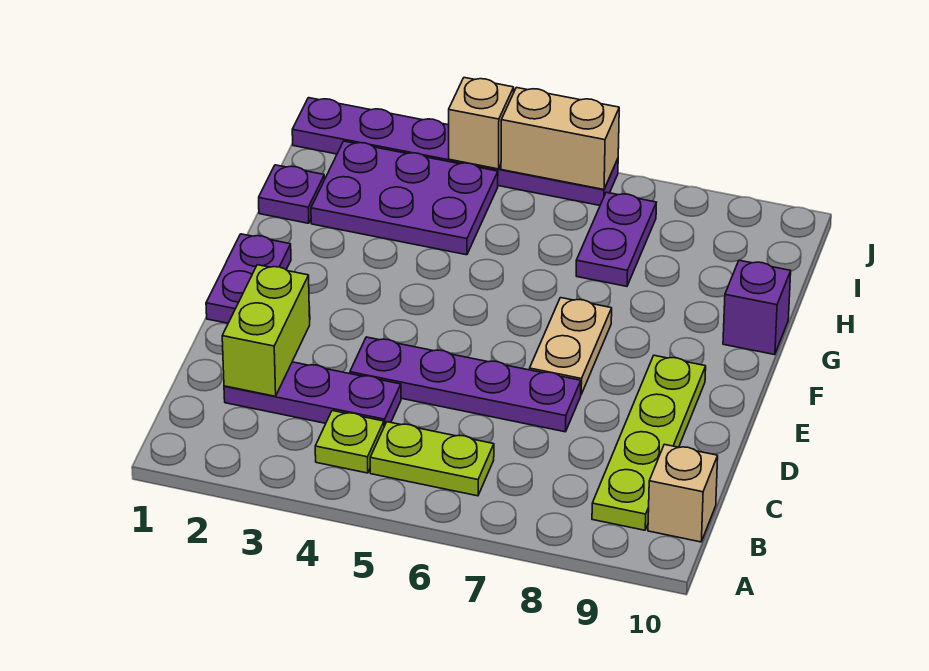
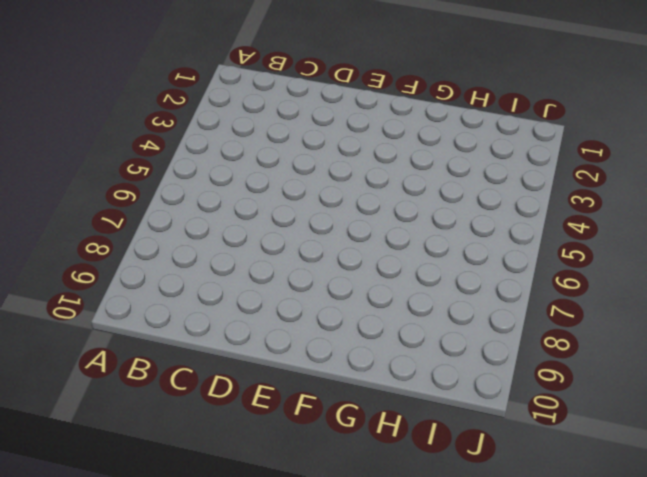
none -> lime plate B4 level 1
none -> lime plate B5:B6 level 1
none -> lime plate B9:E9 level 1

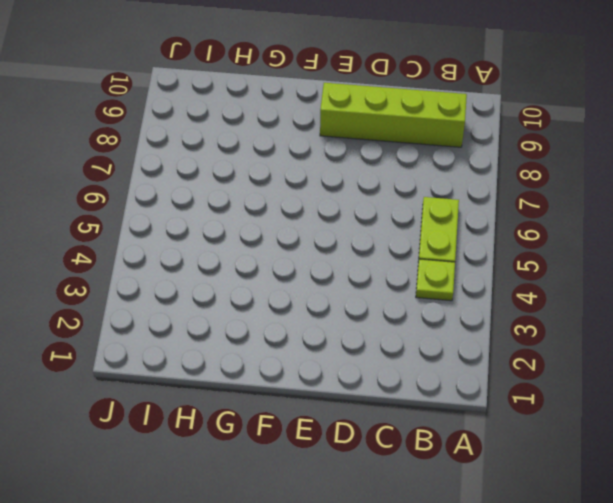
lime brick B9:E9 level 1 -> lime plate B9:E9 level 1
none -> tan brick B10 level 1
none -> purple plate C2:C4 level 1
none -> purple plate D4:D7 level 1

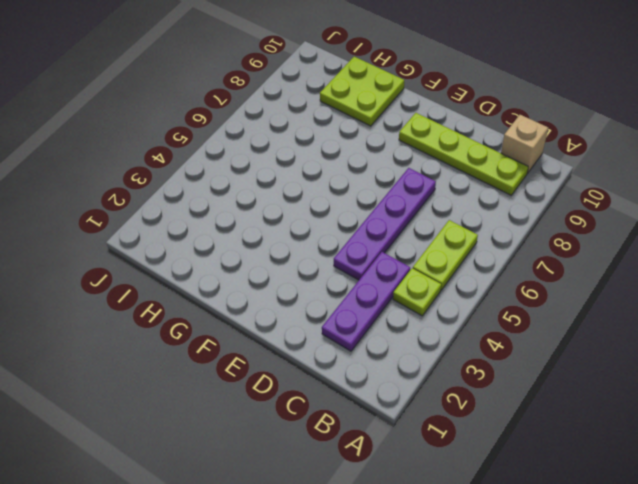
lime plate G9:H10 level 1 -> purple brick G10 level 1
none -> purple plate E1:F1 level 1
none -> tan plate E7:F7 level 1
none -> purple plate H1 level 1

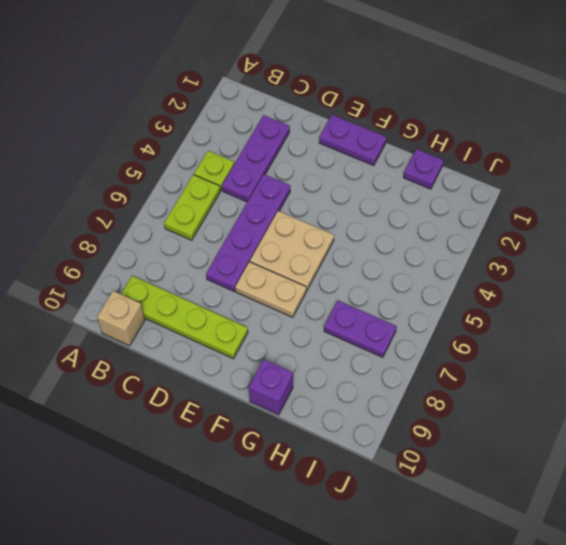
tan plate E5:F6 level 1 -> none
none -> purple plate H2:I4 level 1
none -> purple plate J1:J6 level 1
none -> lime brick C2:D2 level 2

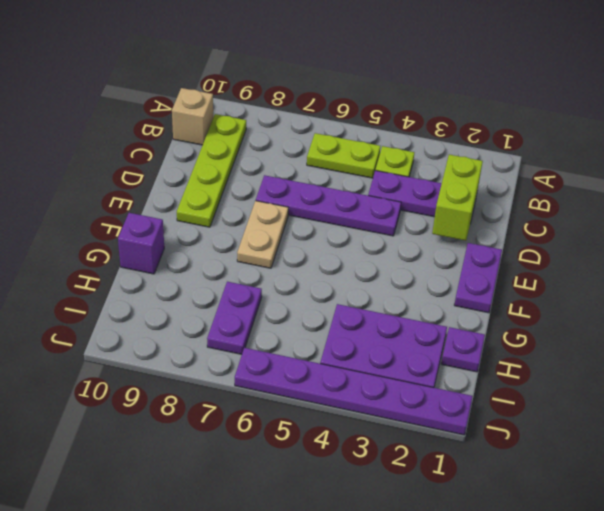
none -> tan brick J4 level 2
none -> tan brick J5:J6 level 2

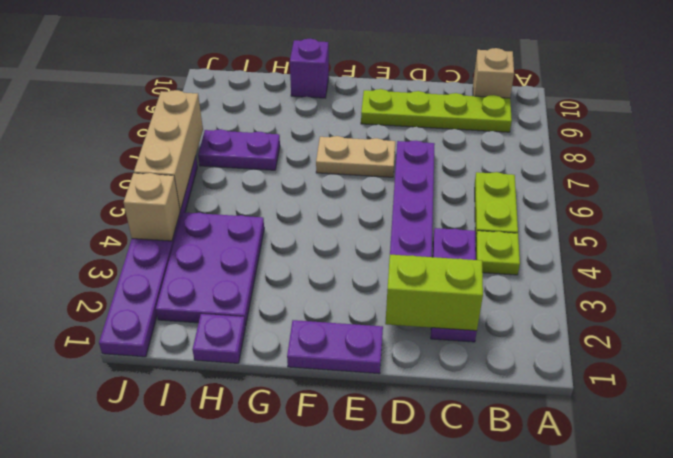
tan brick J5:J7 level 2 -> tan brick J5:J6 level 2

